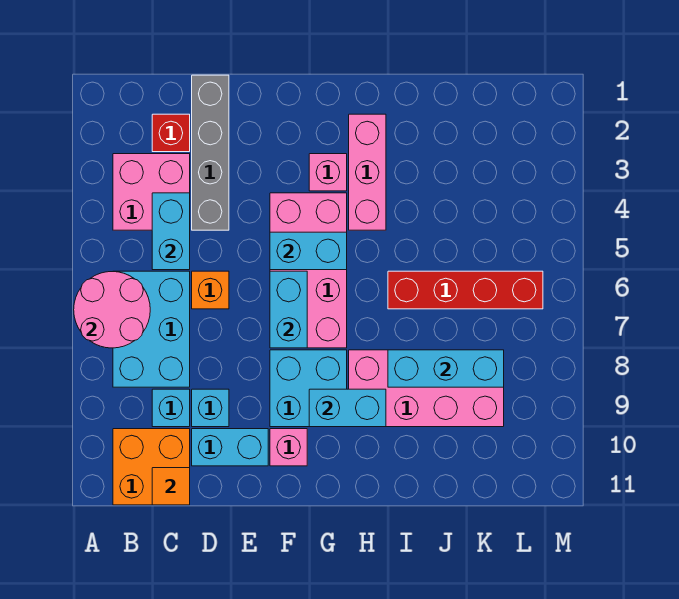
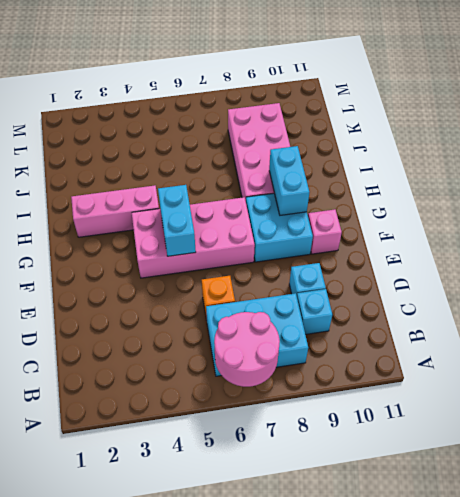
none -> pink brick B3:C4 level 1
none -> orange brick B10:C11 level 1
none -> red brick C2 level 1

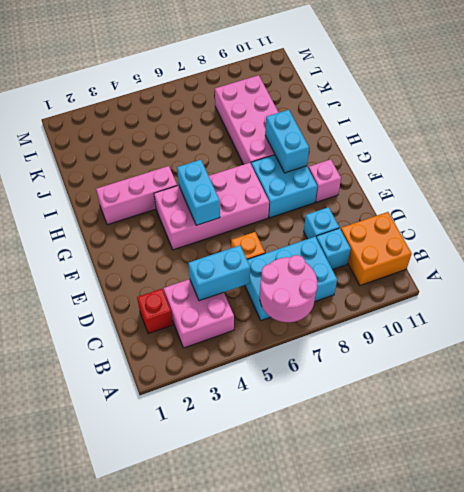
none -> grey brick D1:D4 level 1
none -> cyan brick D10:E10 level 1
none -> pink brick G3 level 1

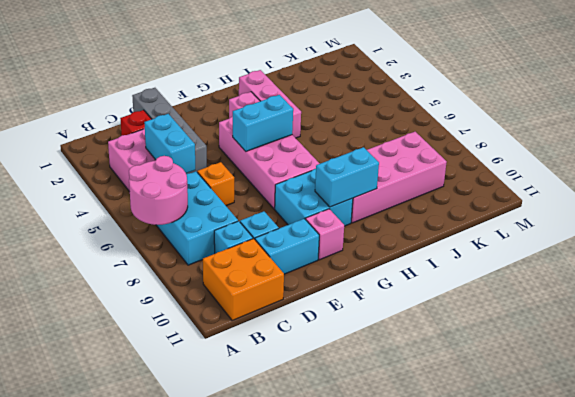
none -> red brick I6:L6 level 1
none -> orange tile C11 level 2
none -> cyan brick F6:F7 level 2

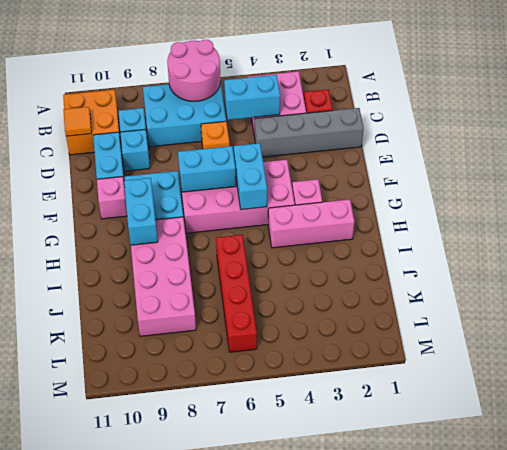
none -> cyan brick I8:K8 level 2

